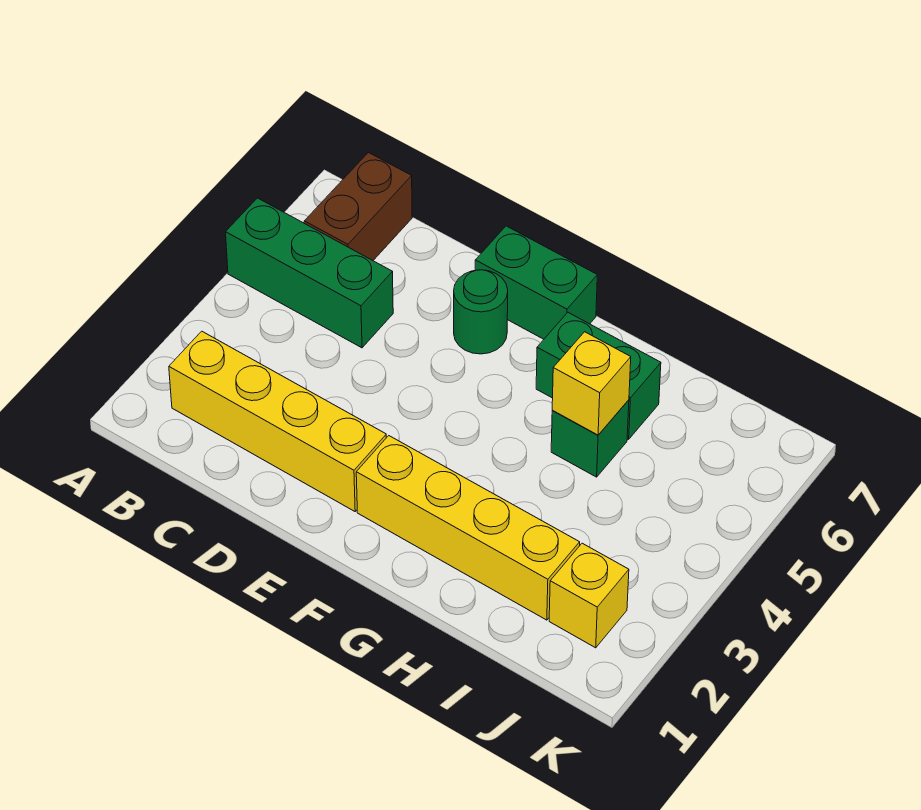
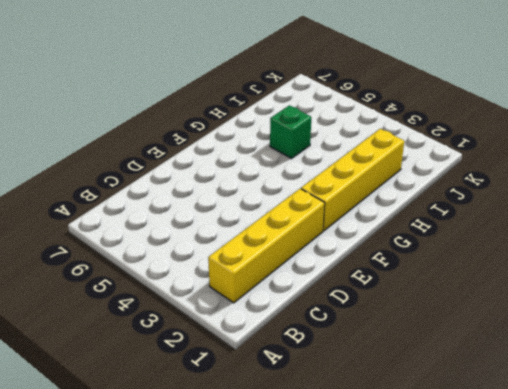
none -> green brick A5:C5 level 1
none -> brown brick B6:B7 level 1

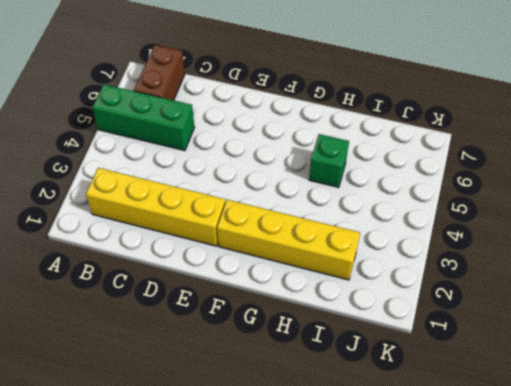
none -> green round brick E6 level 1
none -> green brick E7:F7 level 1

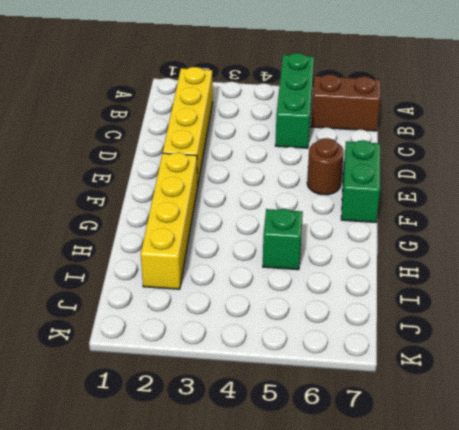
brown round brick E6 level 1 -> green round brick E6 level 1
none -> green brick G6:H6 level 1
none -> yellow brick J2 level 1

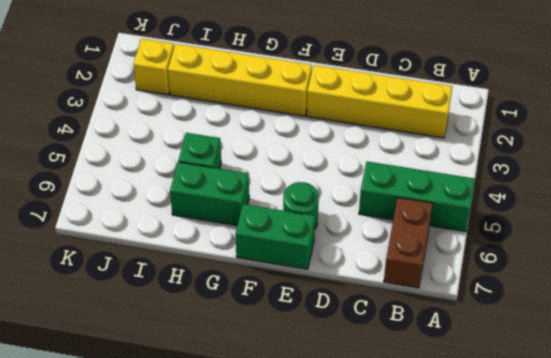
none -> yellow brick H5 level 2

